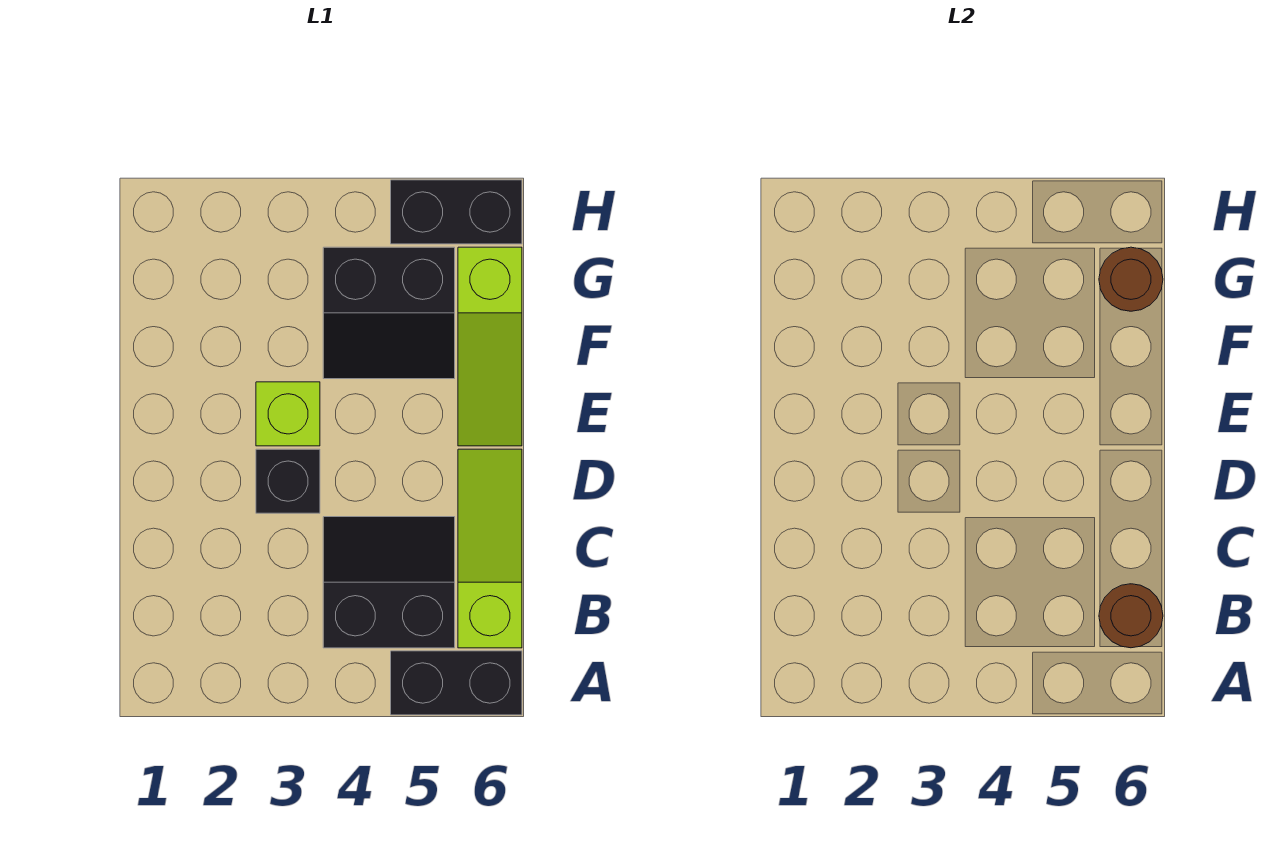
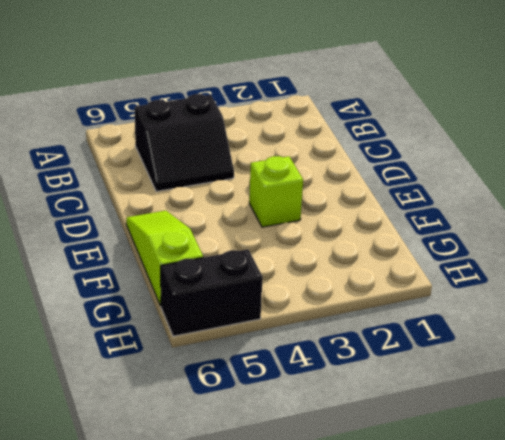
none -> black brick A5:A6 level 1
none -> lime slope B6:D6 level 1 top B

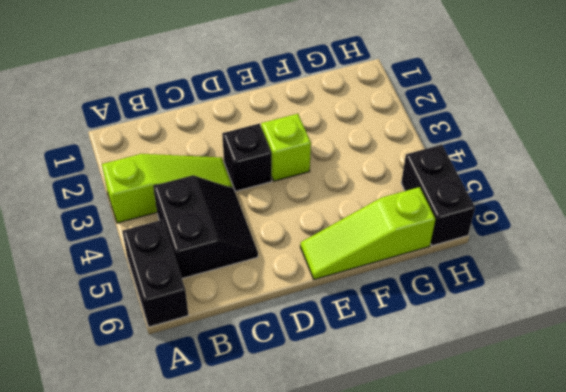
lime slope A3:C3 level 1 top A -> lime slope B6:D6 level 1 top B
none -> black slope F4:G5 level 1 top G
none -> brown round brick B6 level 2

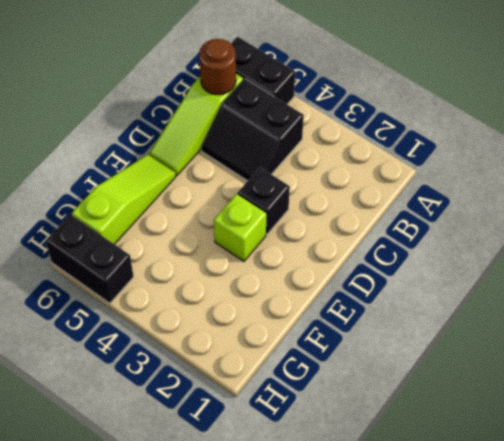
none -> black slope F4:G5 level 1 top G
none -> brown round brick G6 level 2

